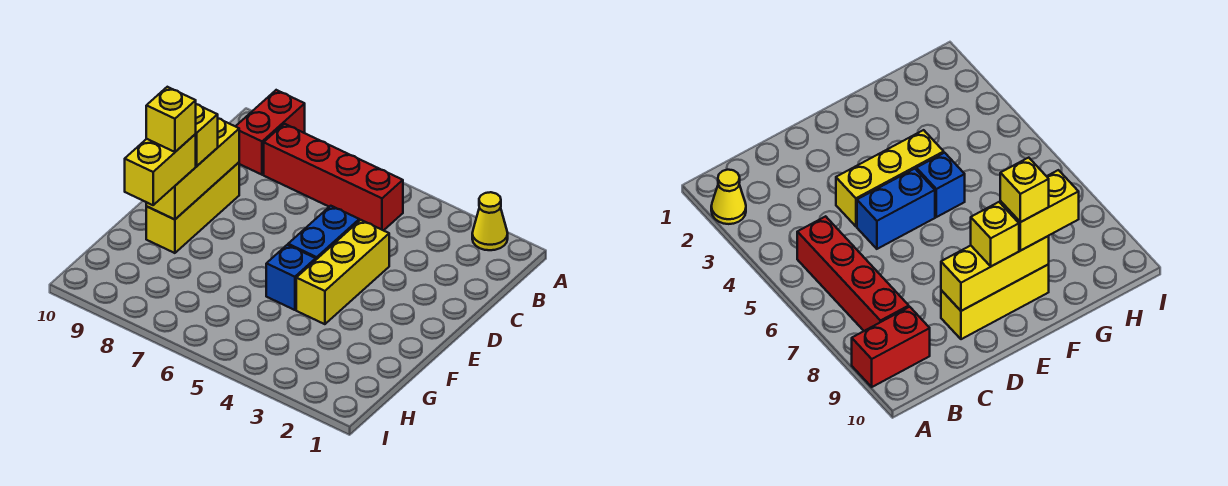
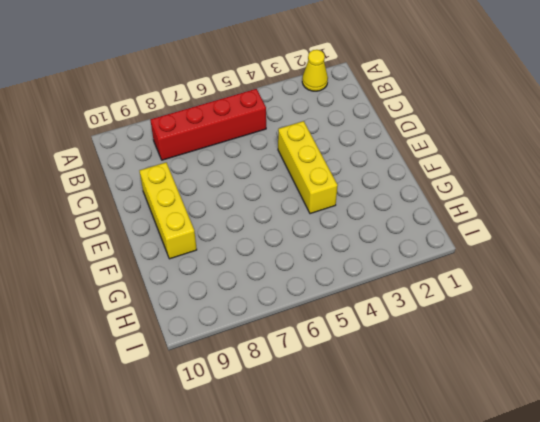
none -> red brick A9:B9 level 1
none -> blue brick D5:E5 level 1

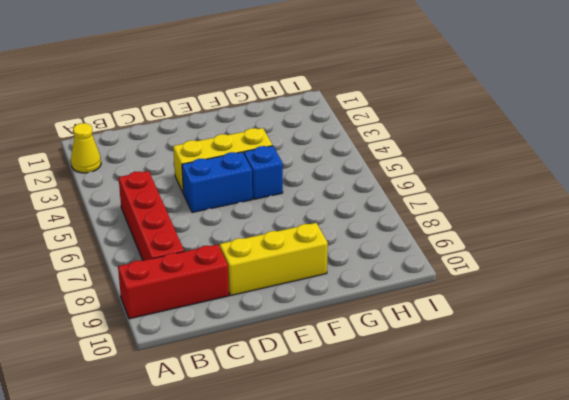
red brick A9:C9 level 1 -> red brick A9:B9 level 1
none -> yellow brick D9:F9 level 2
none -> yellow brick E9 level 3

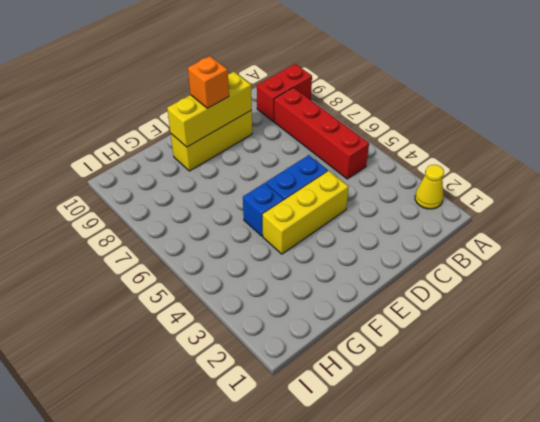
orange brick E9 level 3 -> yellow brick E9 level 3
none -> yellow brick F9:G9 level 3
none -> yellow brick F9 level 4

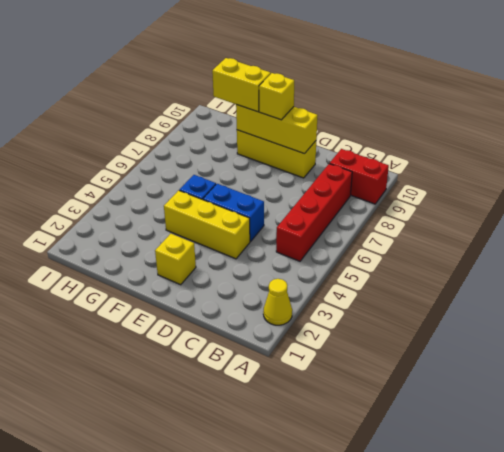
yellow brick E2 level 1 -> yellow brick F9 level 4

